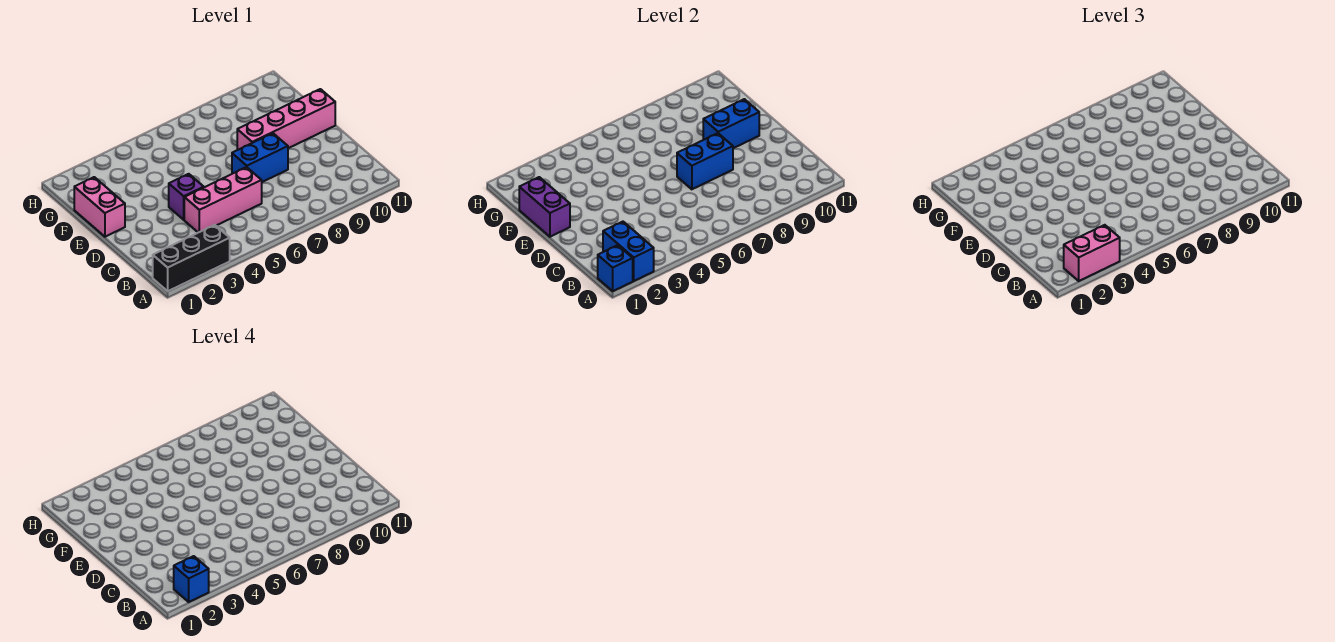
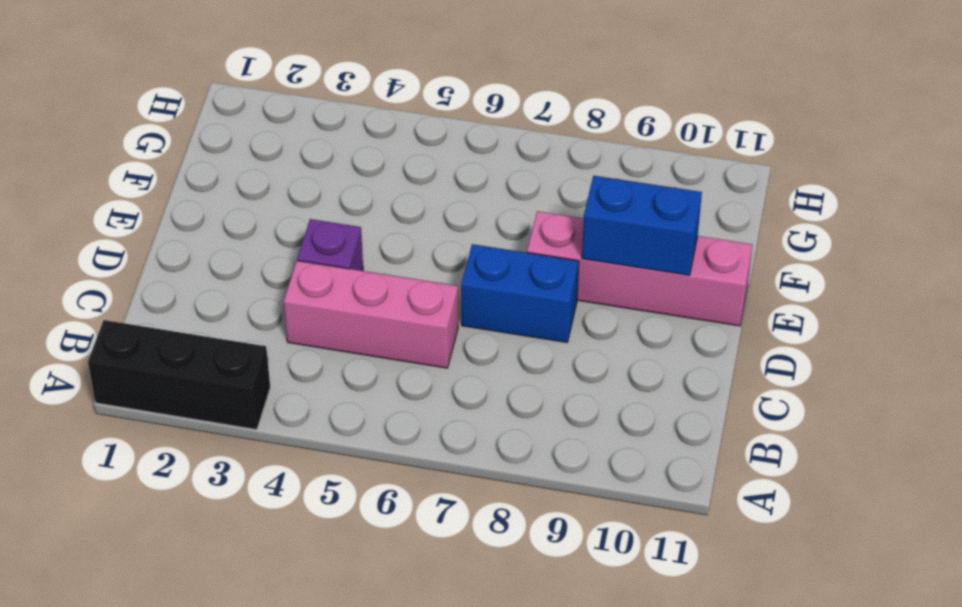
none -> pink brick E1:F1 level 1
none -> blue brick A1 level 2
none -> blue brick A2:B2 level 2

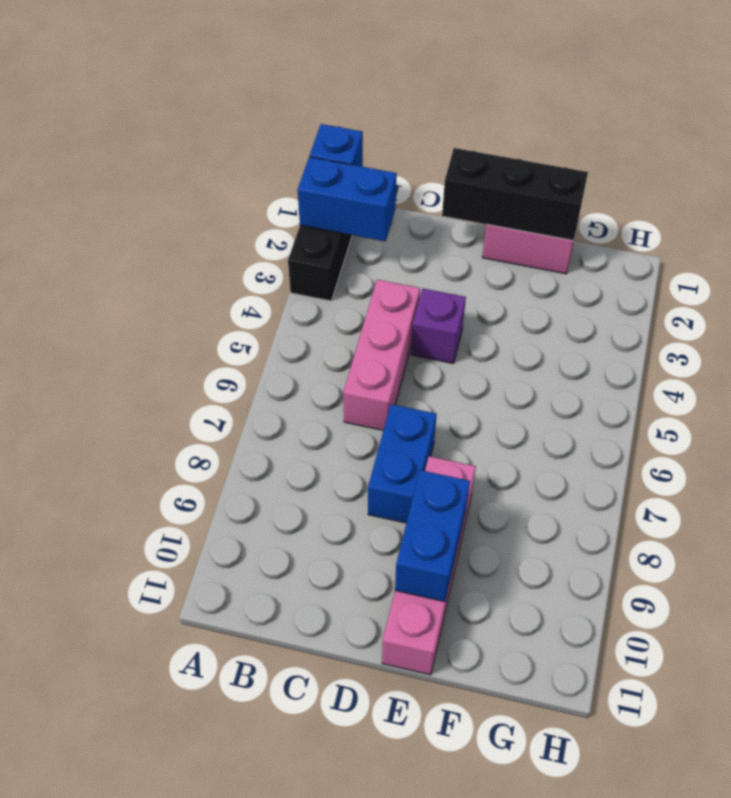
black brick D1:F1 level 2 -> purple brick E1:F1 level 2
none -> blue brick D7:D8 level 2
none -> pink brick A2:A3 level 3
none -> blue brick A2 level 4

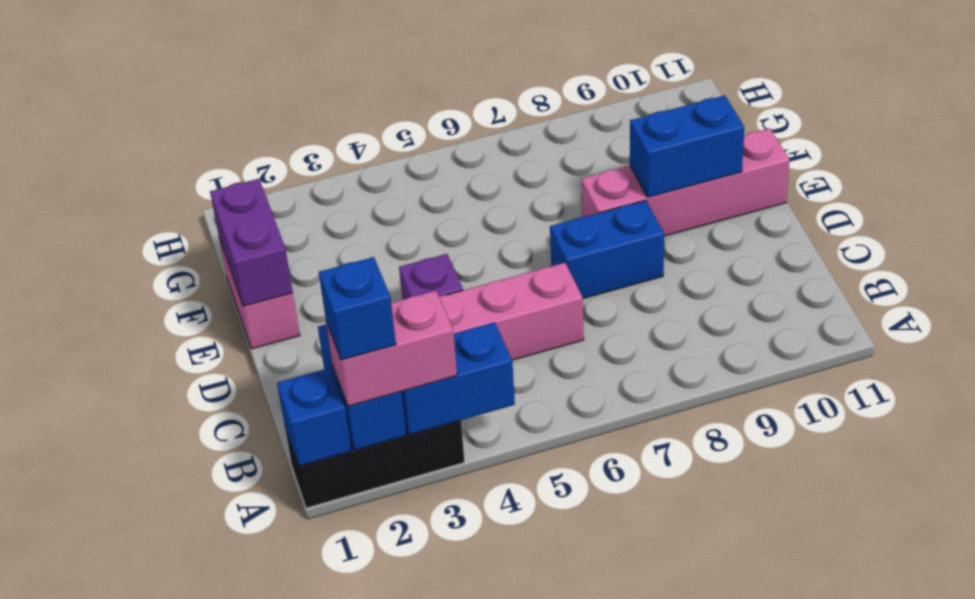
blue brick A3:A4 level 2 -> blue brick D7:D8 level 2

